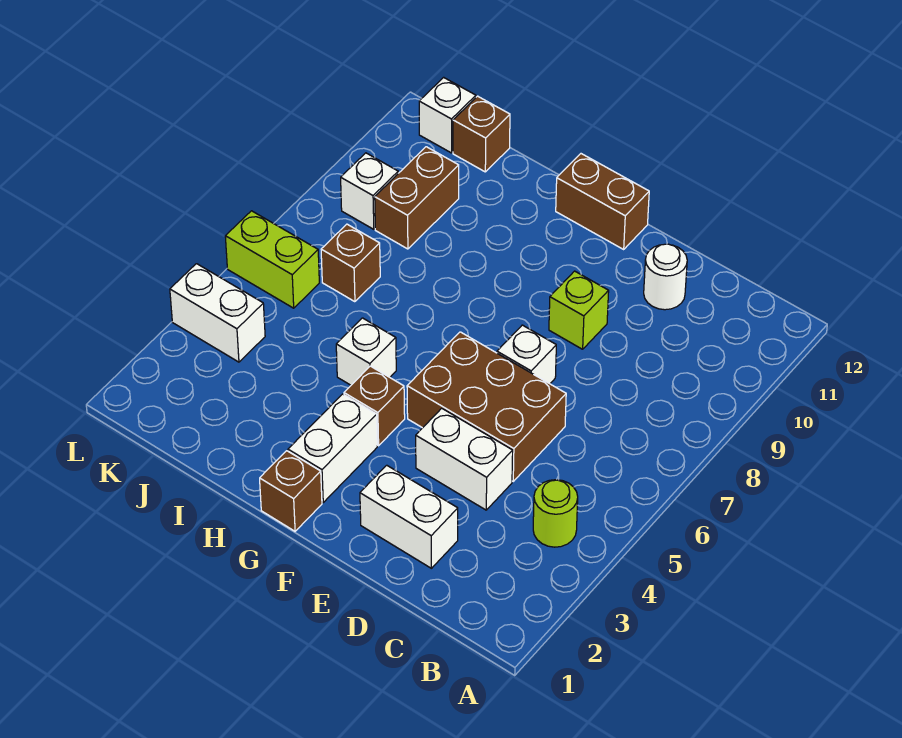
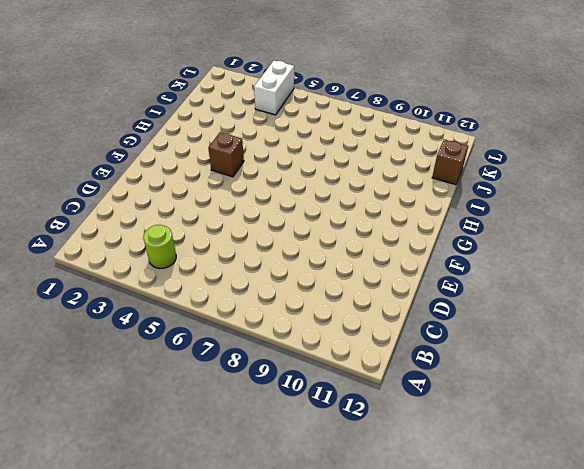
none -> white brick D2:E2 level 1
none -> white brick D4:E4 level 1
none -> brown brick D5:F6 level 1

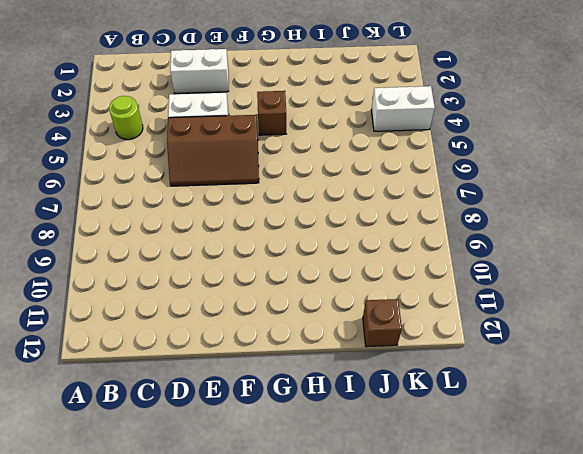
brown slope D5:F6 level 1 top 5 -> brown brick D5:F6 level 1
none -> white round brick D11 level 1
none -> white brick E7 level 1
none -> lime brick E9 level 1

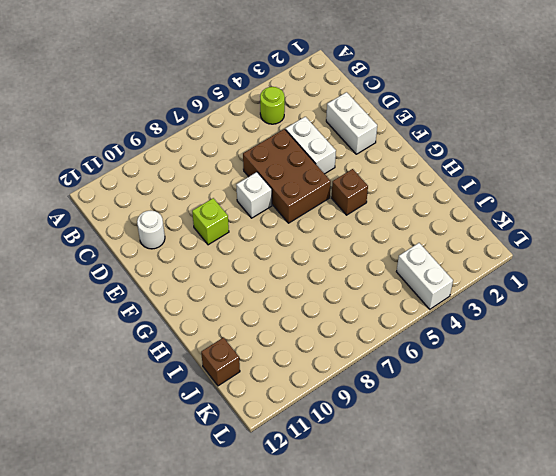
none -> brown brick F12:G12 level 1
none -> brown brick G1 level 1
none -> white brick G2:G3 level 1

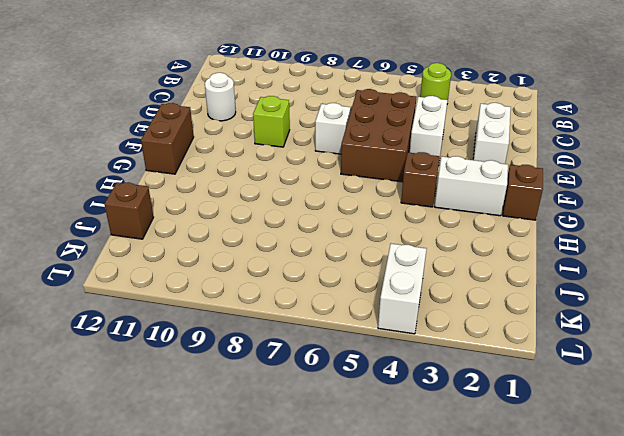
none -> white brick H5 level 1
none -> brown brick J7 level 1
none -> brown brick J9:J10 level 1

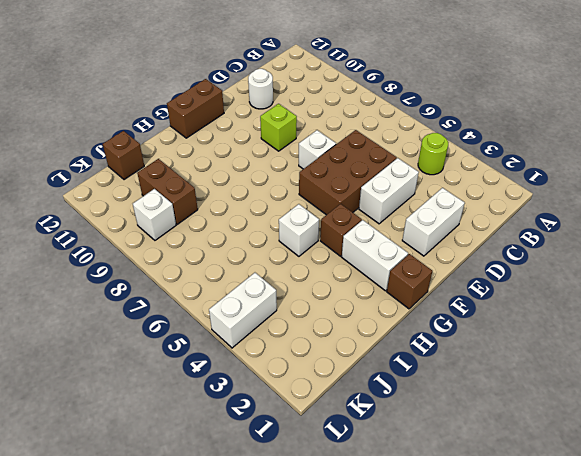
none -> brown brick J7 level 1
none -> lime brick K6:L6 level 1
none -> white brick K12 level 1

